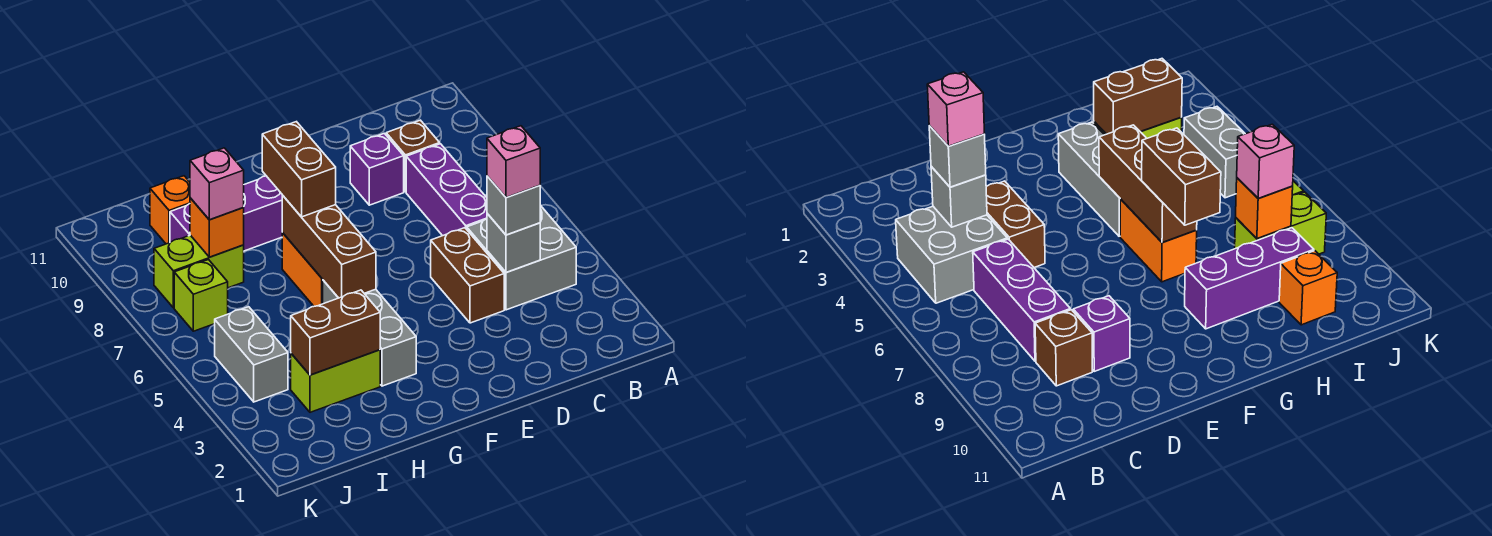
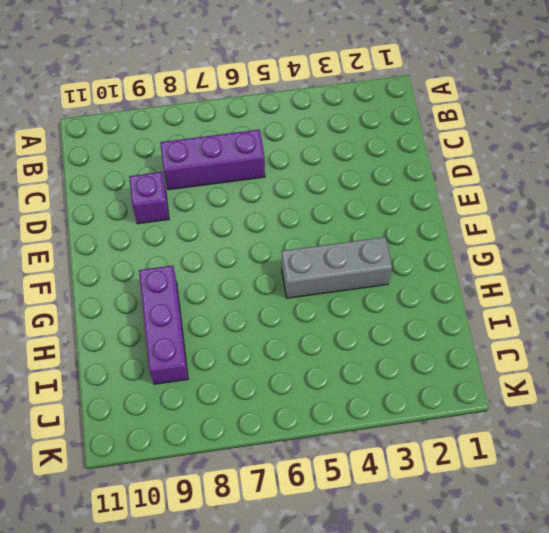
none -> grey brick B4:C5 level 1
none -> brown brick C9 level 1
none -> brown brick D4:D5 level 1

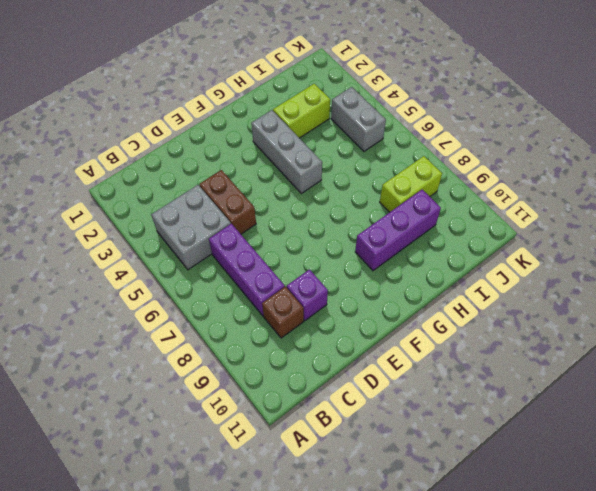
none -> orange brick G6:G7 level 1
none -> orange brick I10 level 1
none -> lime brick J7 level 1

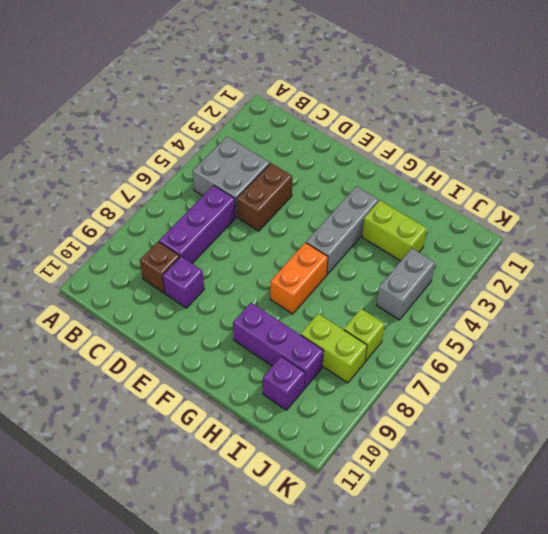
purple brick I10 level 1 -> orange brick I10 level 1
none -> grey brick C4 level 2
none -> brown brick G5:G7 level 2
none -> brown brick H3:I3 level 2

